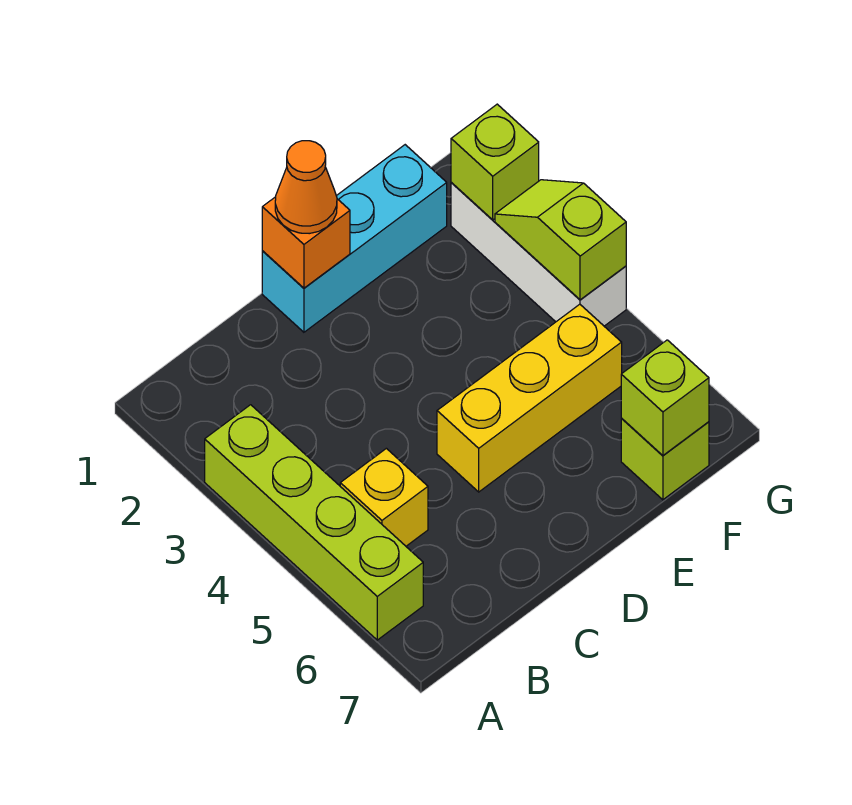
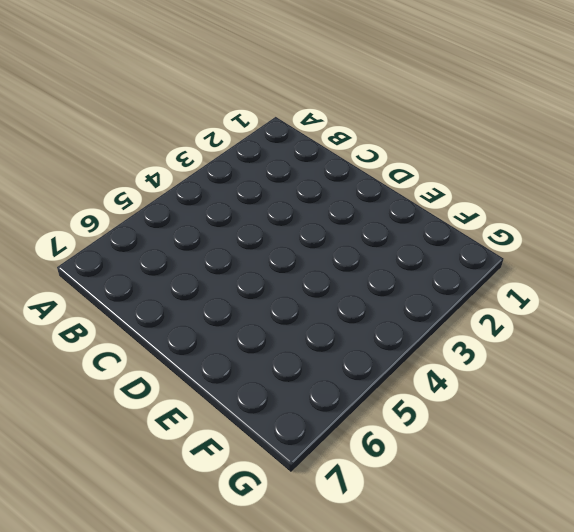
none -> lime brick A3:A6 level 1
none -> yellow brick B5 level 1

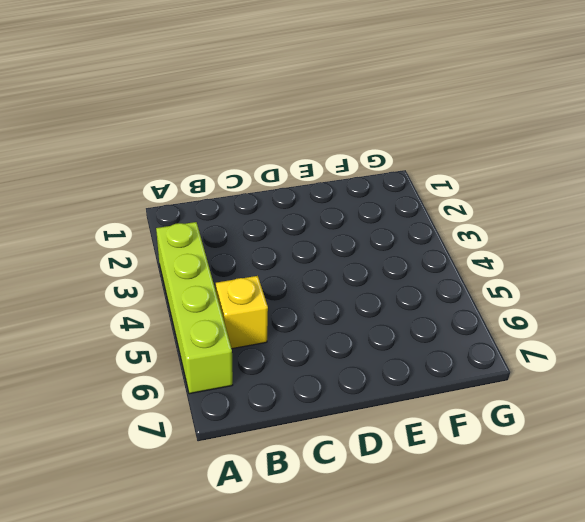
none -> cyan brick D1:F1 level 1
none -> yellow brick D5:F5 level 1

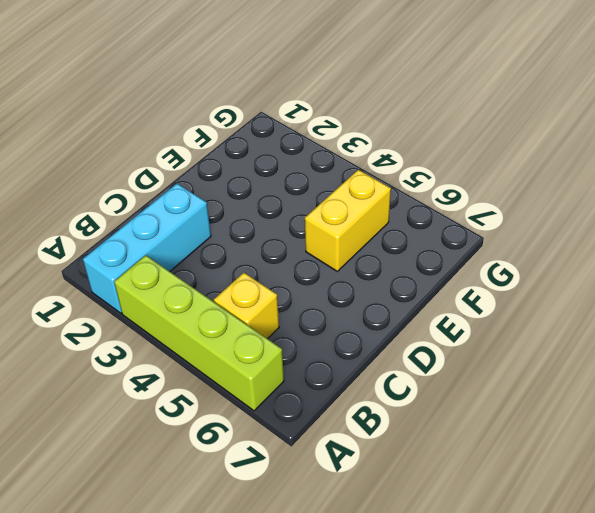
cyan brick A2:C2 level 1 -> cyan brick D1:F1 level 1
yellow brick E5:F5 level 1 -> yellow brick D5:F5 level 1
none -> lime brick F7 level 1
none -> white brick G2:G4 level 1

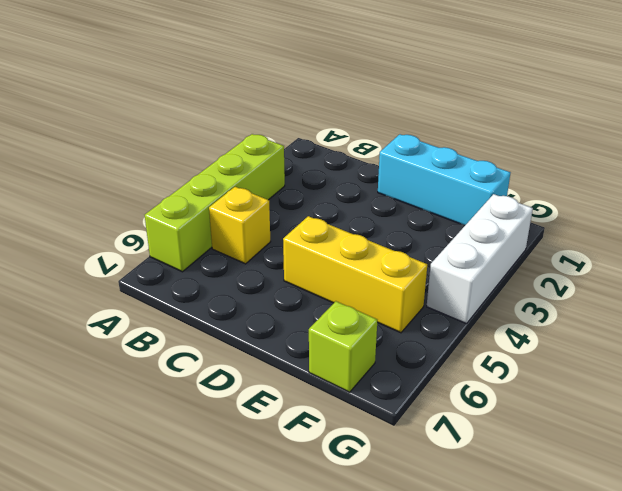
none -> orange brick D1 level 2
none -> lime brick F7 level 2

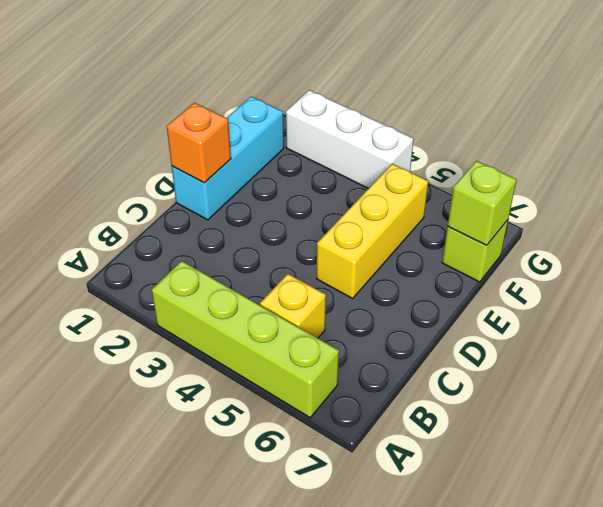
none -> lime brick G2 level 2
none -> lime slope G3:G4 level 2 top 4

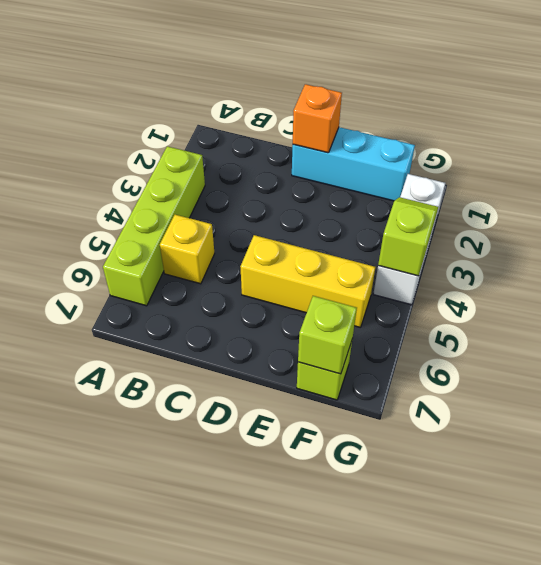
none -> lime brick G2 level 2
none -> orange cone D1 level 3

